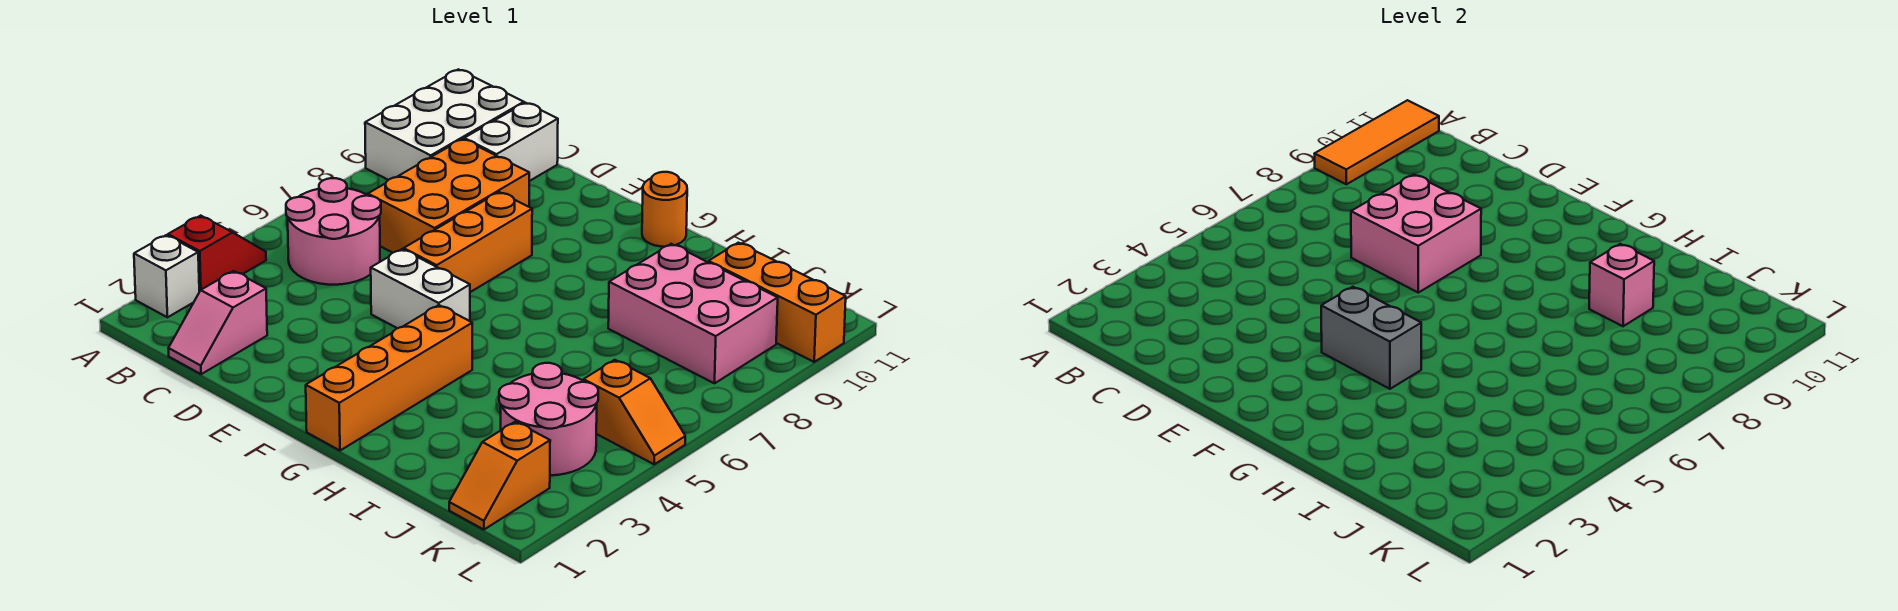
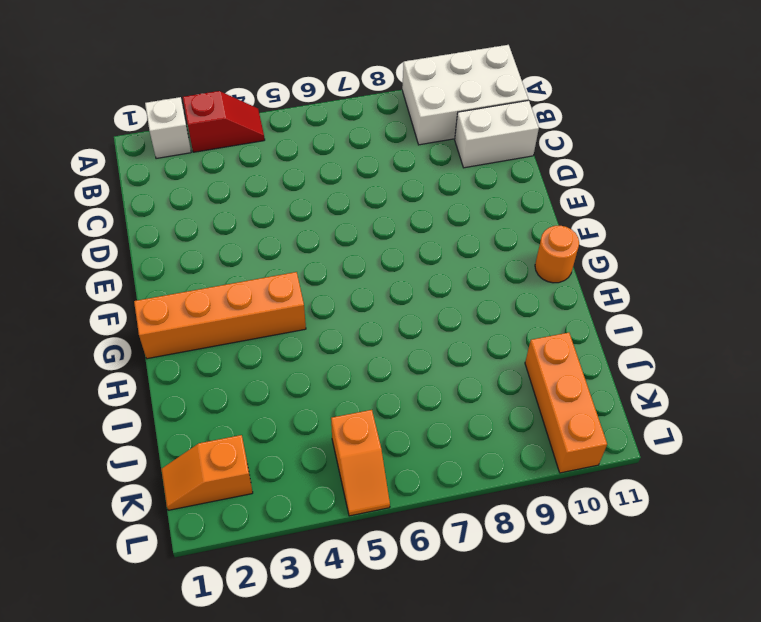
none -> pink round brick B5:C6 level 1
none -> pink slope C1:C2 level 1 top 2
none -> orange brick C7:D9 level 1

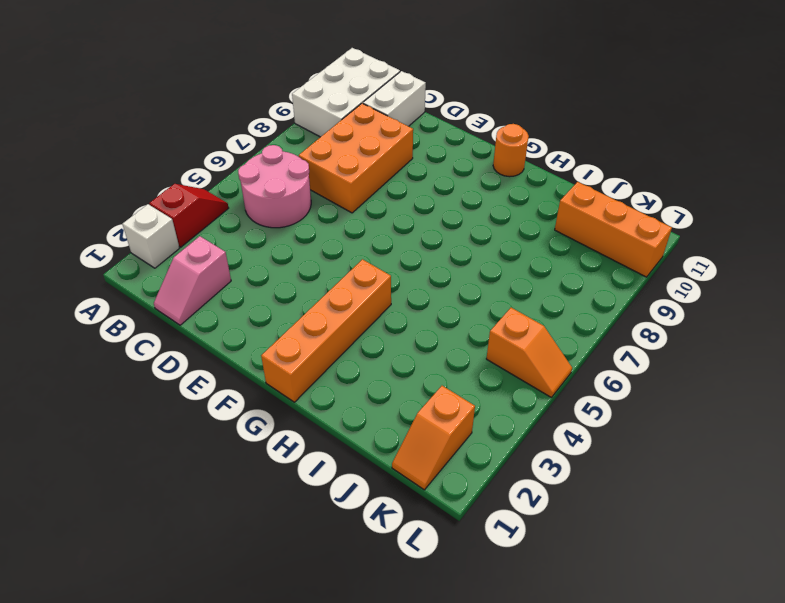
none -> white brick E5:F5 level 1
none -> orange brick E6:E8 level 1
none -> pink brick I8:K9 level 1

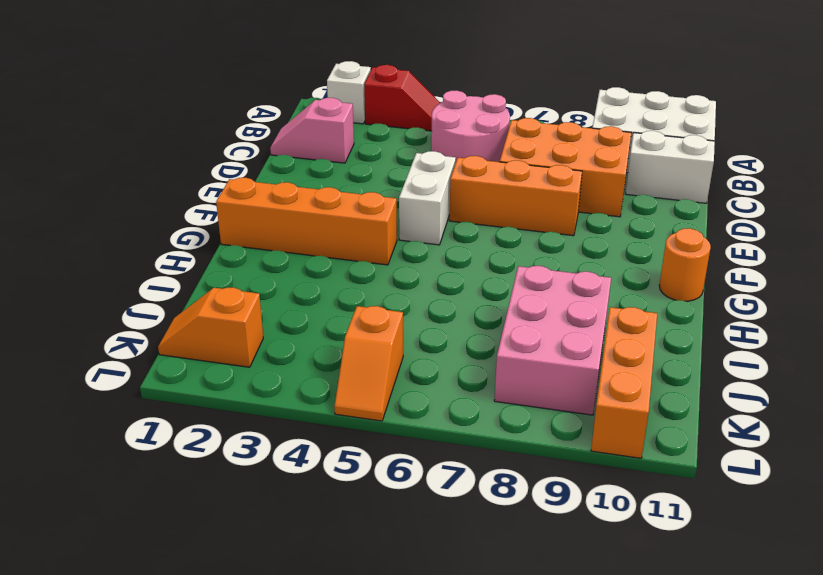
none -> pink round brick J3:K4 level 1
none -> orange tile A9:A11 level 2
none -> pink brick D7:E8 level 2

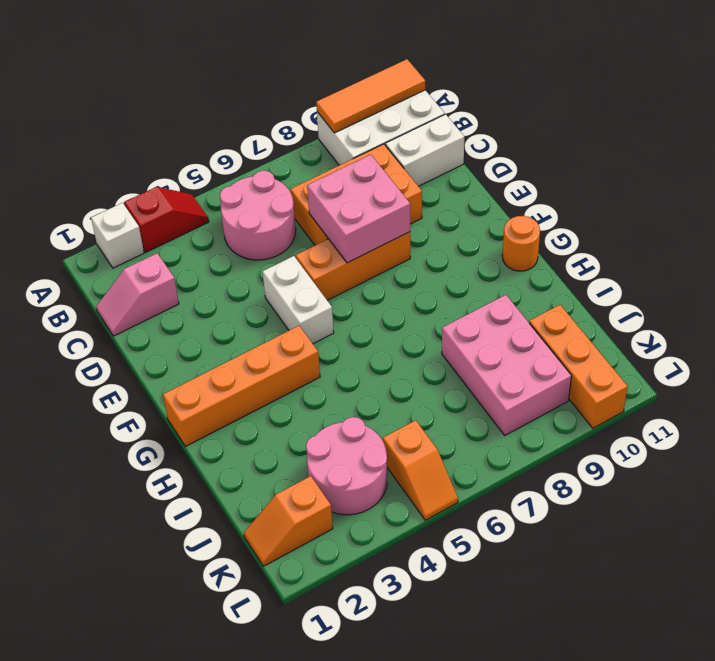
none -> grey brick F4:G4 level 2
none -> pink brick I9 level 2

